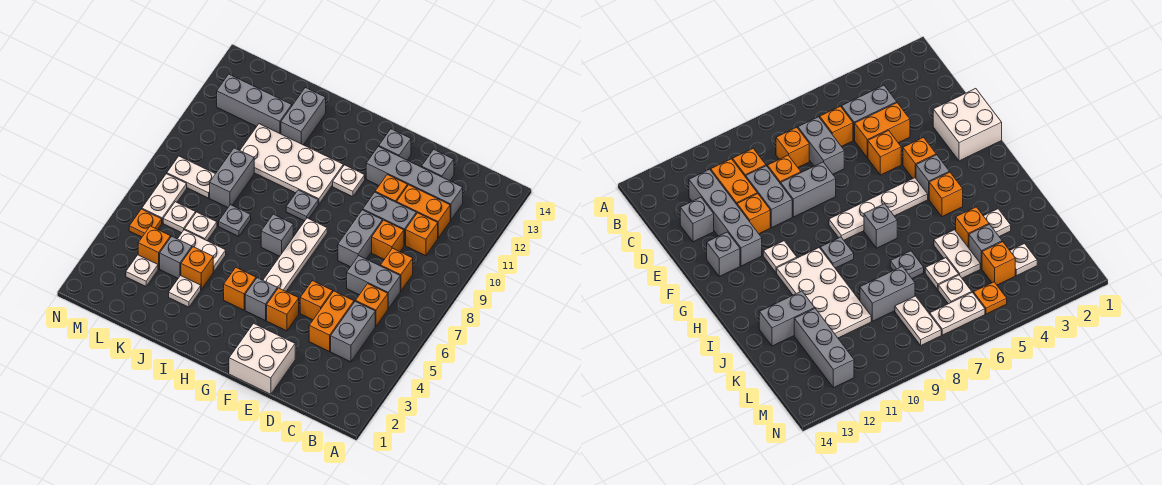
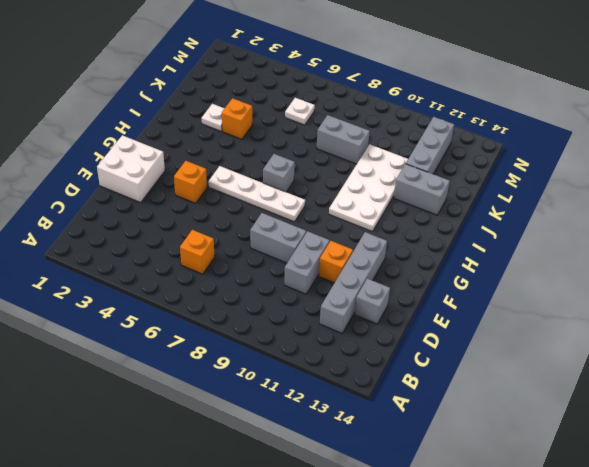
none -> grey brick C4:C5 level 1
none -> grey brick C7:D7 level 1
none -> orange brick C8 level 1
none -> orange brick C10 level 1

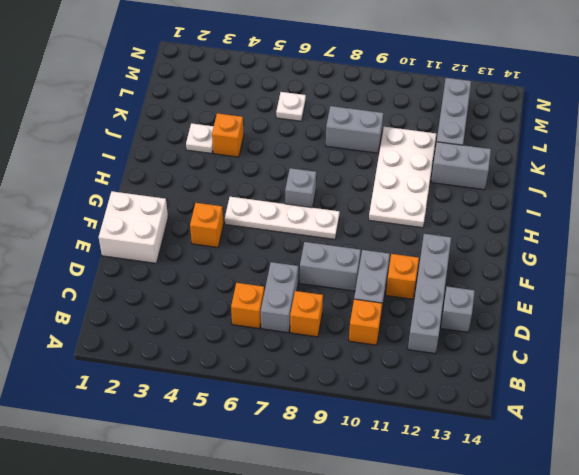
none -> grey brick C4:C5 level 1
none -> orange brick C11:D11 level 1
none -> orange brick D4:D5 level 1
none -> orange brick D9 level 1

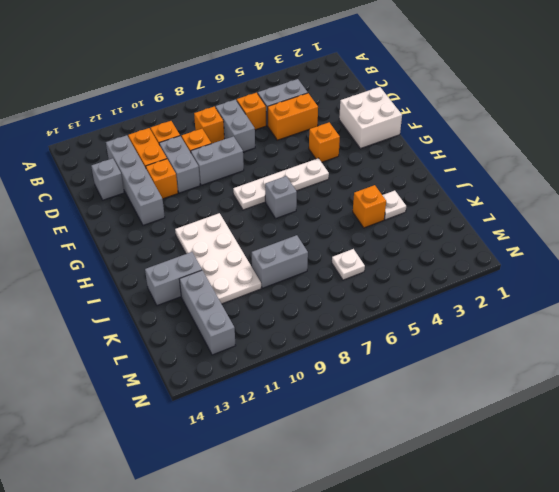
none -> orange brick E5 level 1
none -> grey brick F13 level 1
none -> grey brick G4 level 1
none -> white plate G11 level 1

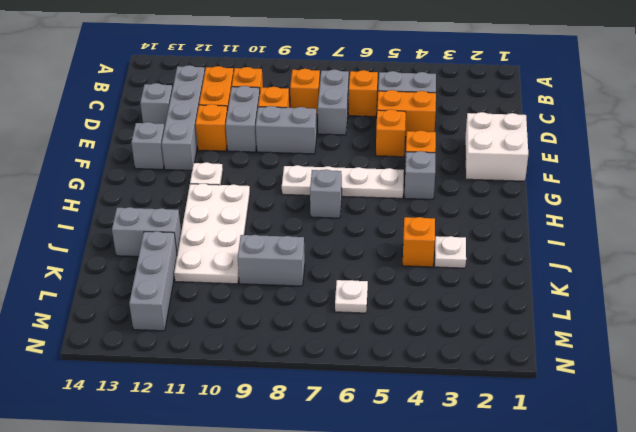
none -> orange brick H4 level 1
none -> grey plate H9 level 1
none -> white plate J5:K5 level 1
none -> grey plate J7 level 1

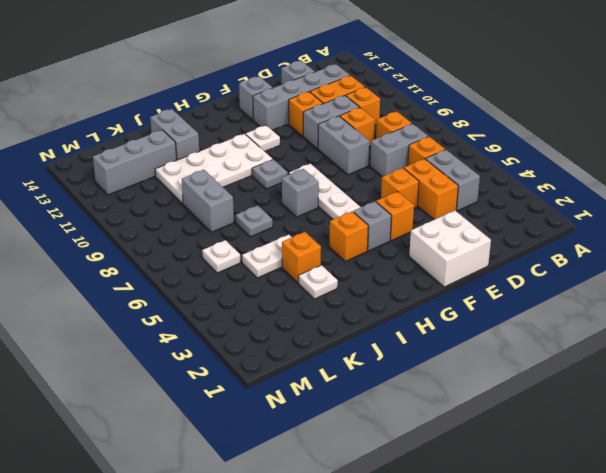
none -> grey brick K4 level 1
none -> white plate K6 level 1
none -> white plate L3 level 1
none -> orange brick L4 level 1

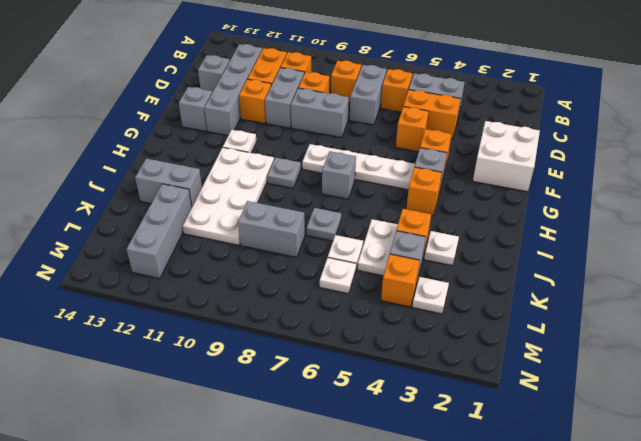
none -> white plate L8:M8 level 1
none -> orange plate M5 level 1
none -> white plate M6:M7 level 1

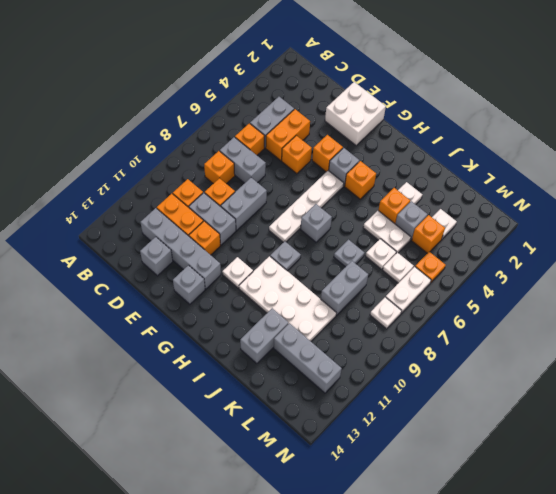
white plate M8 level 1 -> white plate L8:M8 level 1

